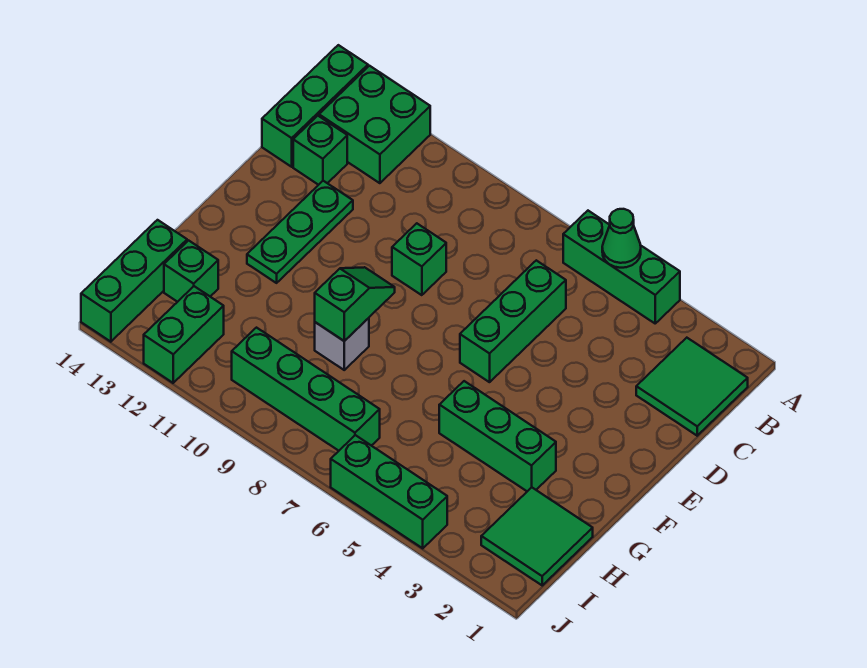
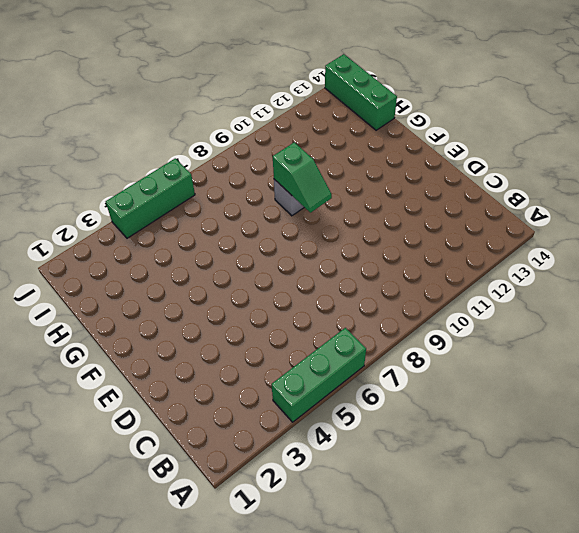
none -> green brick A12:B13 level 1
none -> green brick A14:C14 level 1
none -> green tile B1:C2 level 1

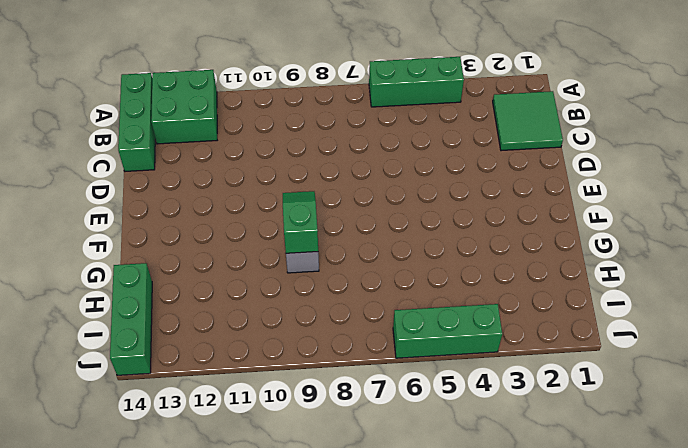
none -> green brick C6:E6 level 1
none -> green brick C13 level 1
none -> green brick D9 level 1

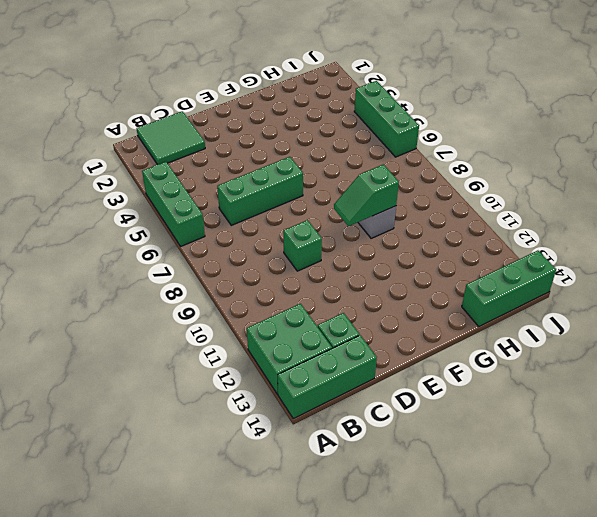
none -> green plate D12:F12 level 1
none -> green brick G3:G5 level 1
none -> green tile H1:I2 level 1

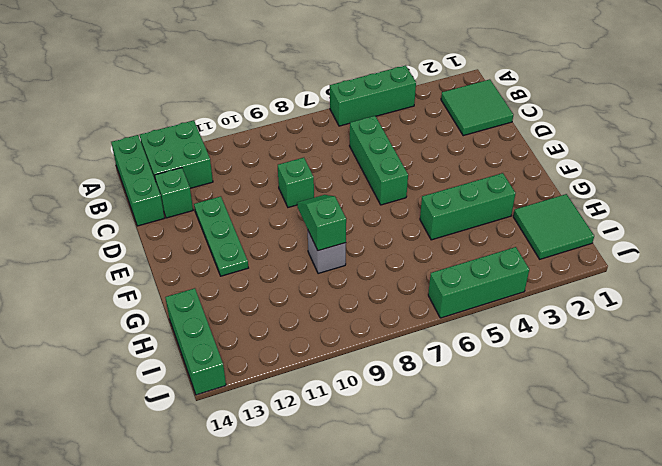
none -> green brick H13 level 1
none -> green brick I7:I10 level 1
none -> green brick I12:J12 level 1

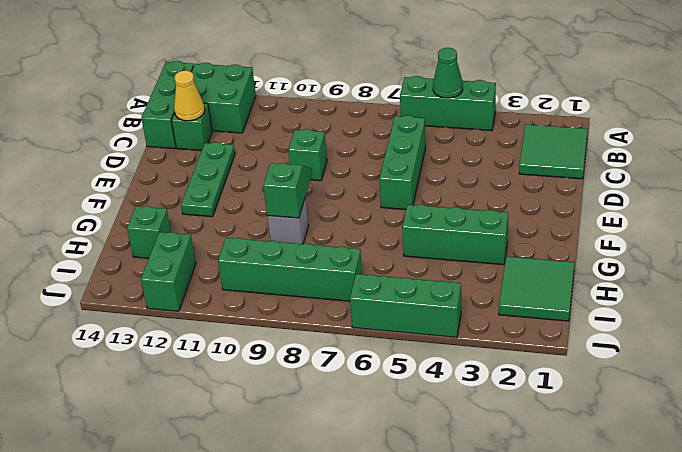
yellow cone C13 level 2 -> none
none -> green brick H14:J14 level 1

